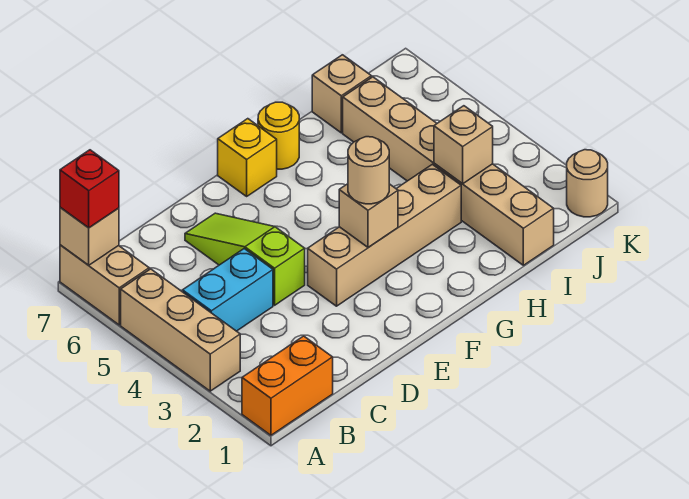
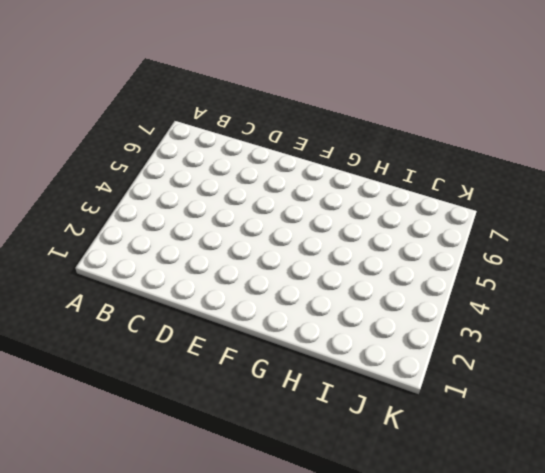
none -> orange brick A1:B1 level 1
none -> tan brick A3:A5 level 1
none -> tan brick A6:A7 level 1

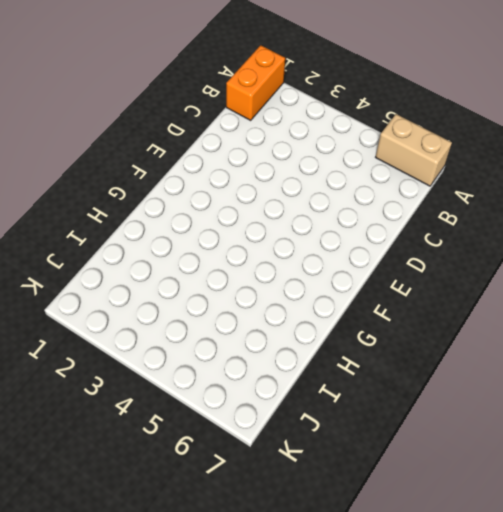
none -> tan brick A3:A5 level 1
none -> cyan brick B4:C4 level 1
none -> lime slope D4:D6 level 1 top 4

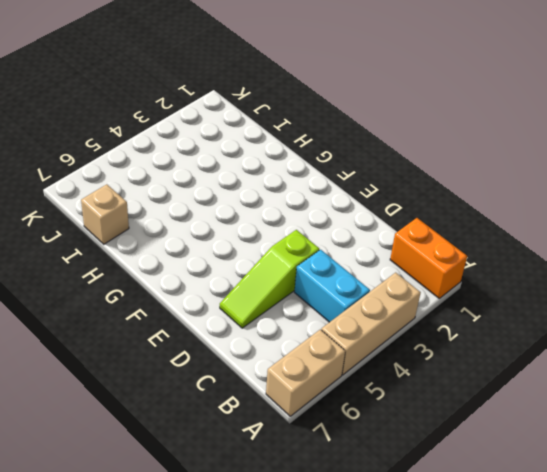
none -> tan brick E3:H3 level 1
none -> yellow brick F7 level 1
none -> yellow round brick G7 level 1

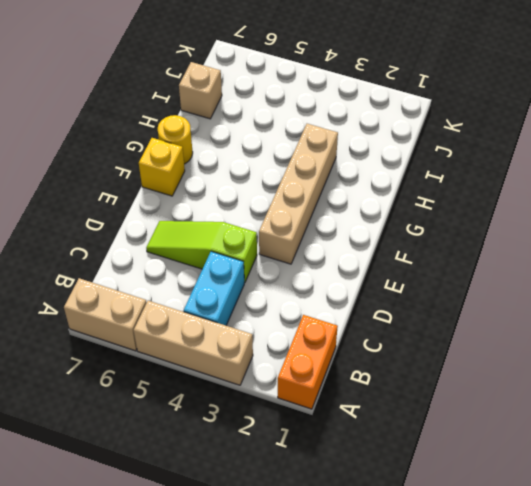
none -> tan brick I1:I6 level 1
none -> tan round brick K1 level 1
none -> tan brick A7 level 2

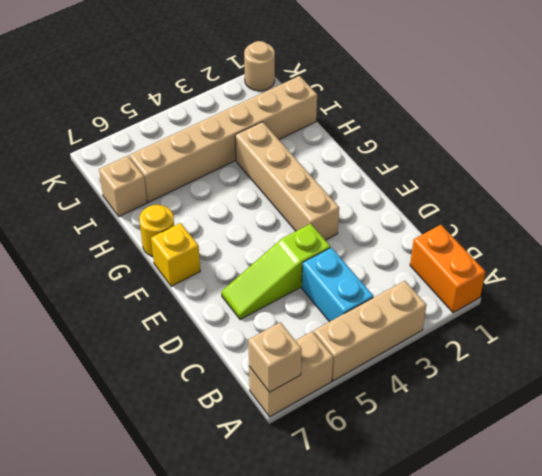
none -> tan brick F3 level 2
none -> tan brick I3 level 2
none -> red brick A7 level 3

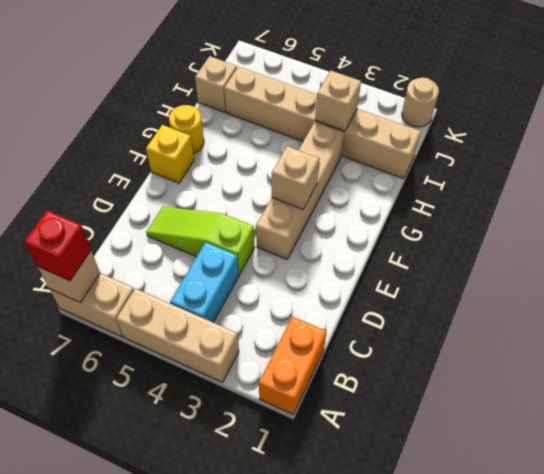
none -> tan round brick F3 level 3

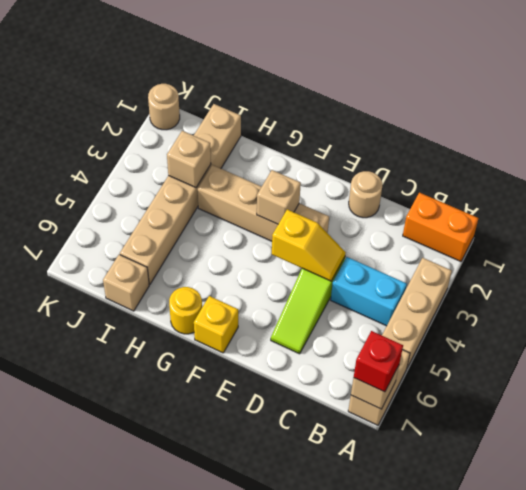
tan round brick D1 level 1 -> tan round brick F3 level 3
yellow slope D4:E4 level 2 top E -> none

